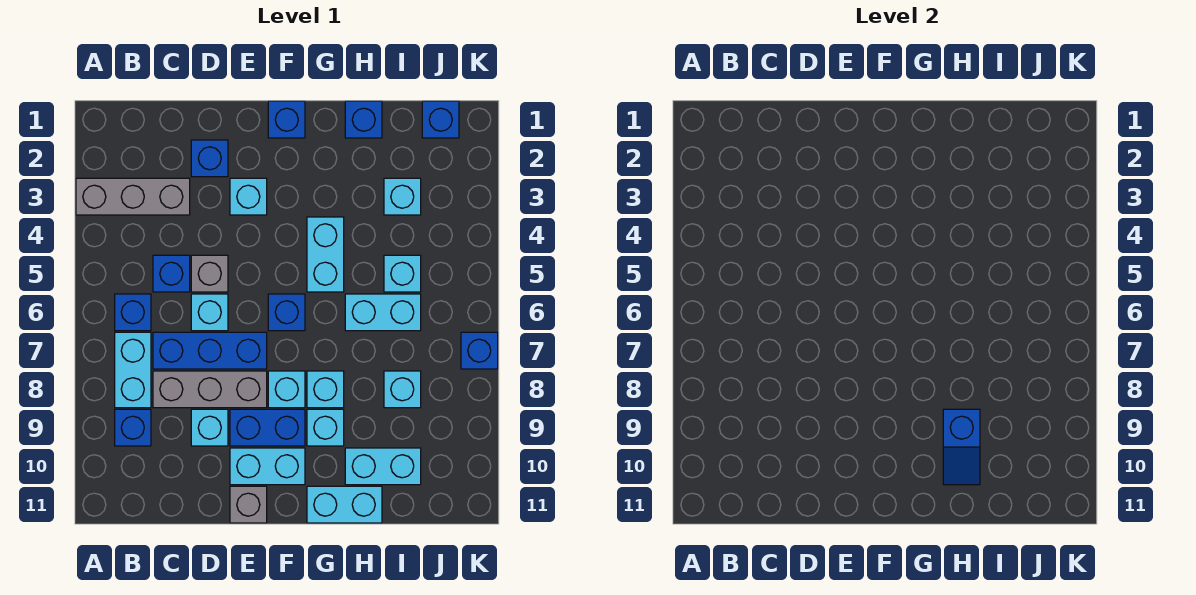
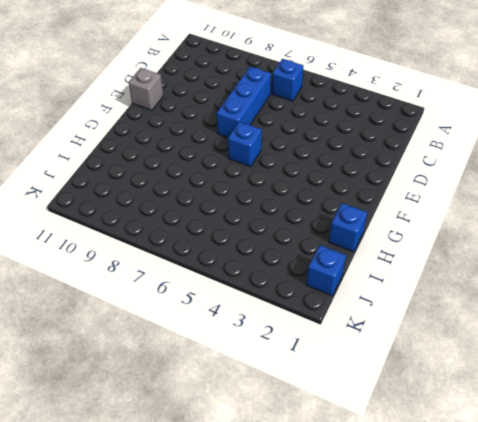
none -> grey brick A3:C3 level 1
none -> cyan brick B7:B8 level 1
none -> blue brick B9 level 1
none -> blue brick C5 level 1

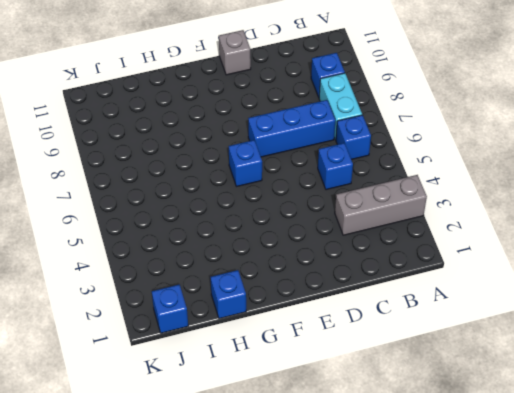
none -> grey brick C8:E8 level 1
none -> blue brick D2 level 1
none -> grey brick D5 level 1
none -> cyan brick D6 level 1

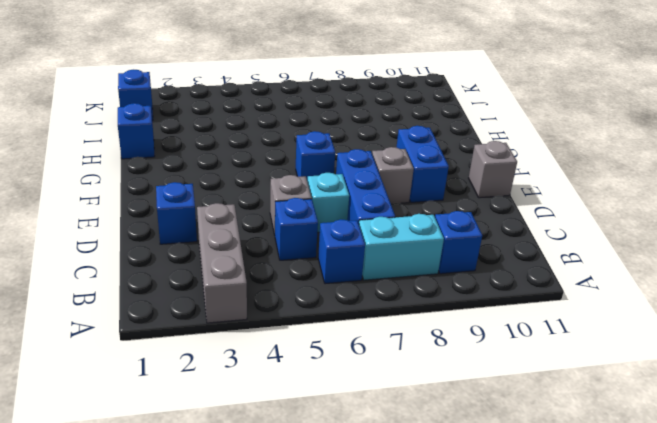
grey brick E8 level 1 -> grey brick C8:E8 level 1
none -> cyan brick D9 level 1
none -> cyan brick E3 level 1
none -> cyan brick E10:F10 level 1
none -> blue brick F1 level 1

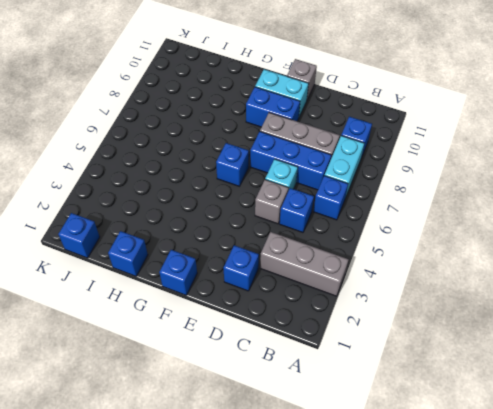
none -> cyan brick D9 level 1
none -> cyan brick E3 level 1
none -> cyan brick F8 level 1
none -> cyan brick G4:G5 level 1

